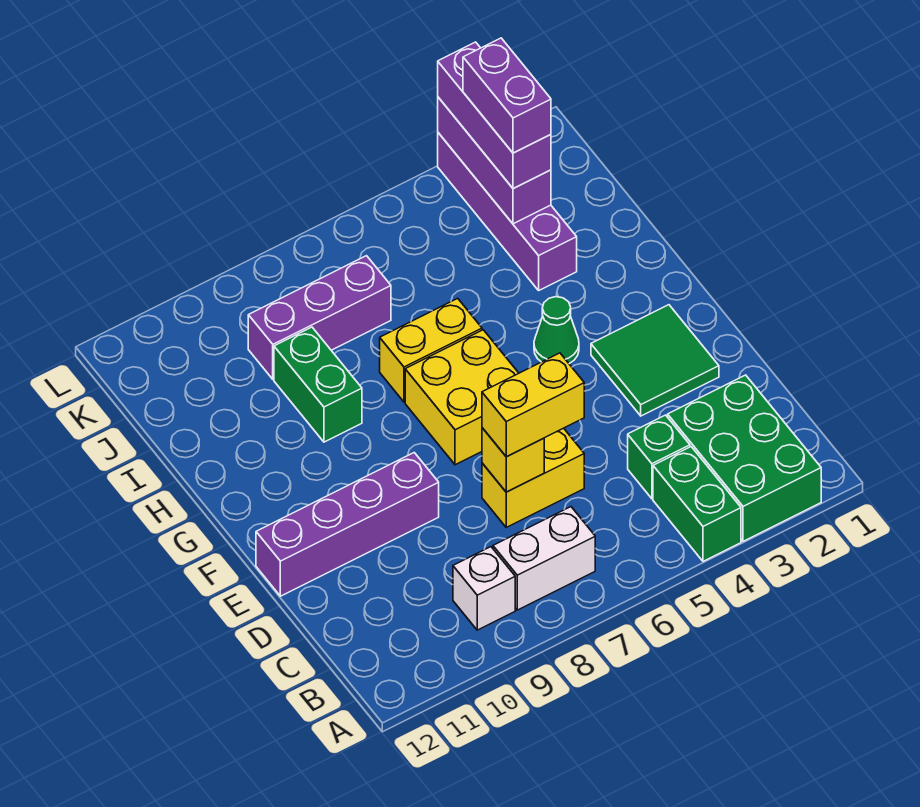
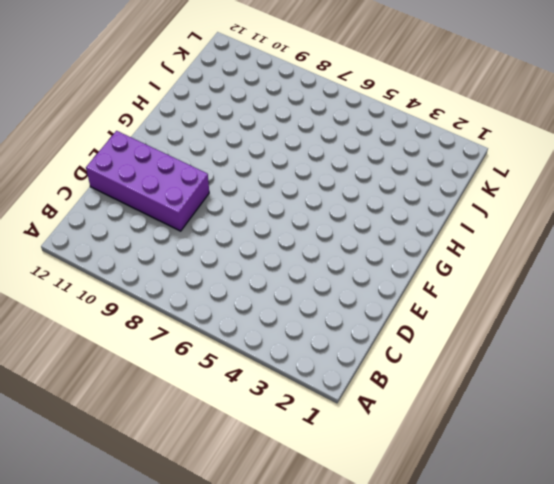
purple brick D9:E12 level 1 -> purple brick E9:E12 level 1
none -> green brick A2:C3 level 1
none -> green brick A4:B4 level 1
none -> white brick B7:B8 level 1

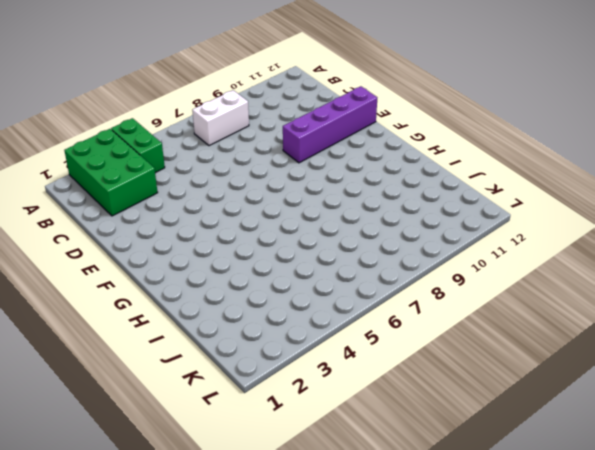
none -> white brick B9 level 1
none -> green brick C4 level 1
none -> yellow brick D6:D7 level 1

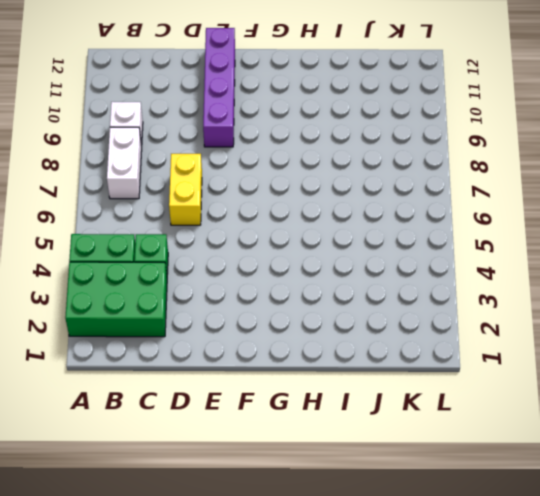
none -> green tile E2:F3 level 1
none -> yellow brick F6:G7 level 1
none -> green cone G4 level 1

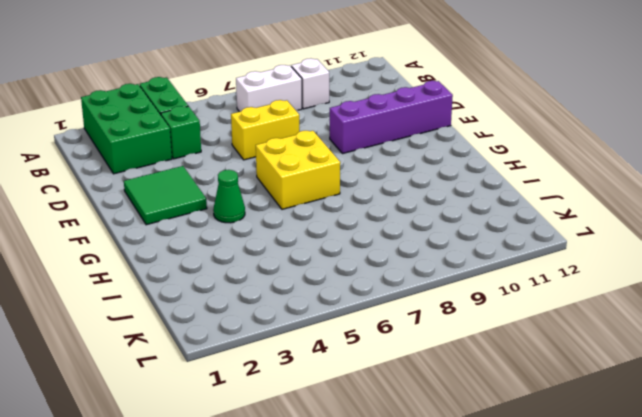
none -> yellow brick H6:H7 level 1
none -> green brick H9:I9 level 1
none -> purple brick I3:L3 level 1

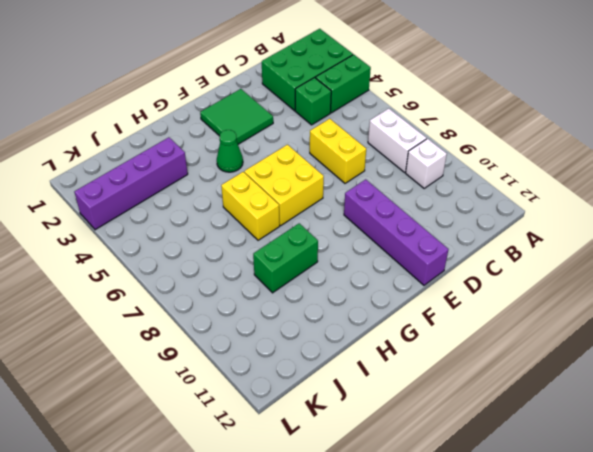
none -> purple brick J7:J9 level 1
none -> yellow brick D7 level 2
none -> purple brick J3:L3 level 2

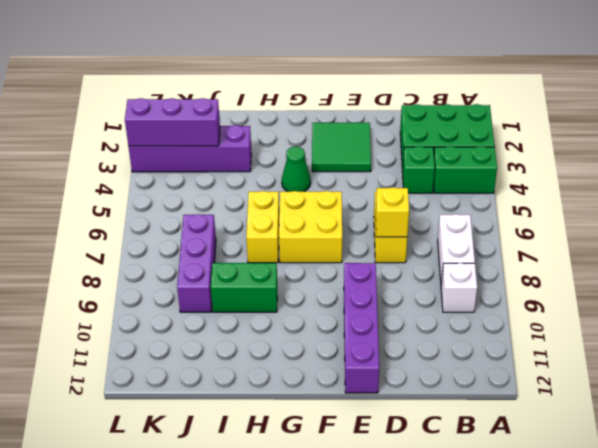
none -> yellow brick D6:D7 level 3
none -> purple brick J3:L3 level 3
none -> purple brick J3:K3 level 4

